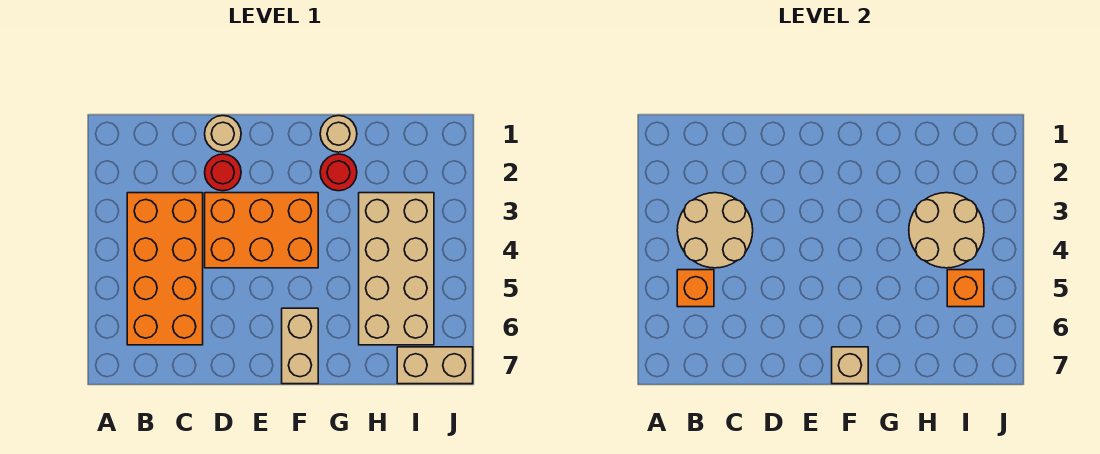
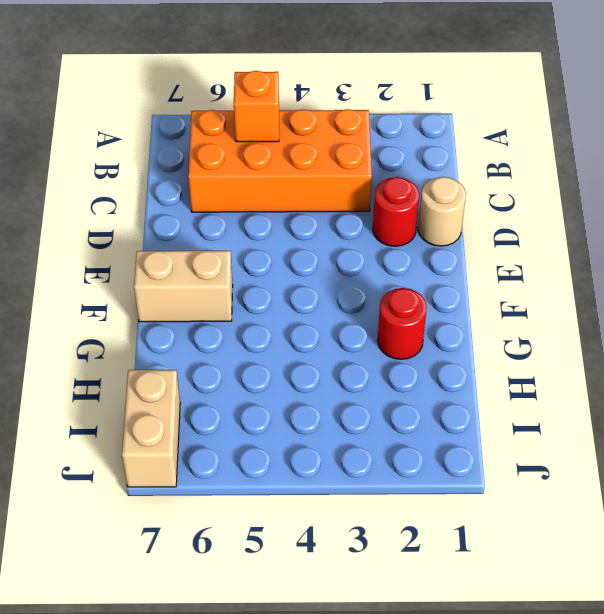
none -> orange brick D3:F4 level 1
none -> tan round brick G1 level 1
none -> tan brick H3:I6 level 1

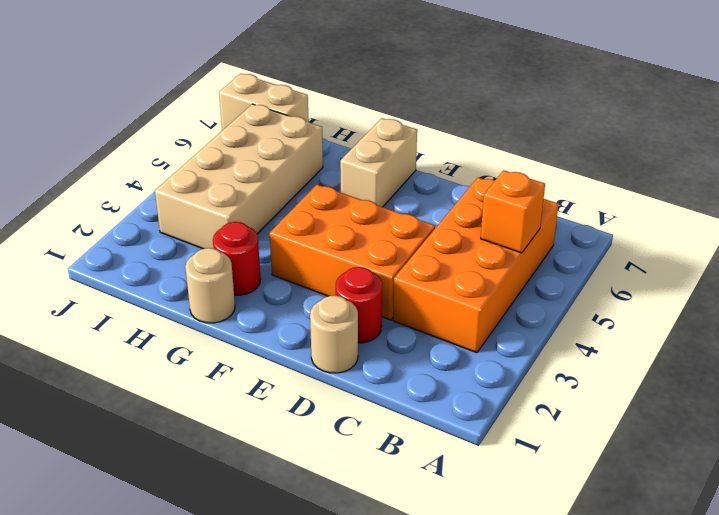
none -> tan round brick B3:C4 level 2
none -> tan brick F7 level 2
none -> tan round brick H3:I4 level 2

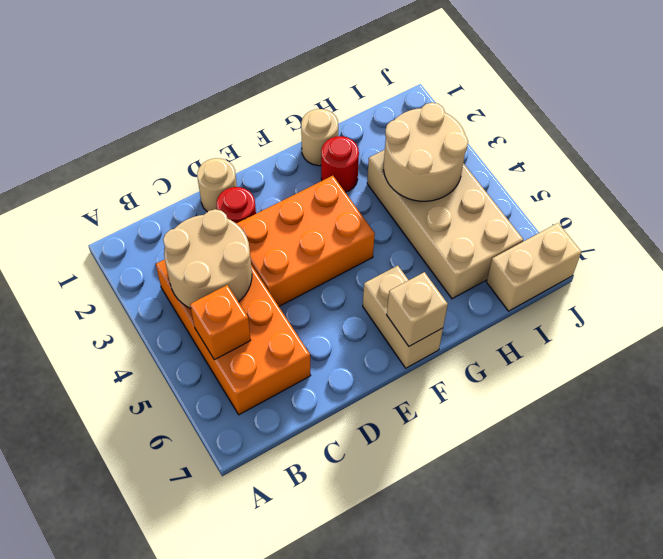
none -> orange brick I5 level 2

